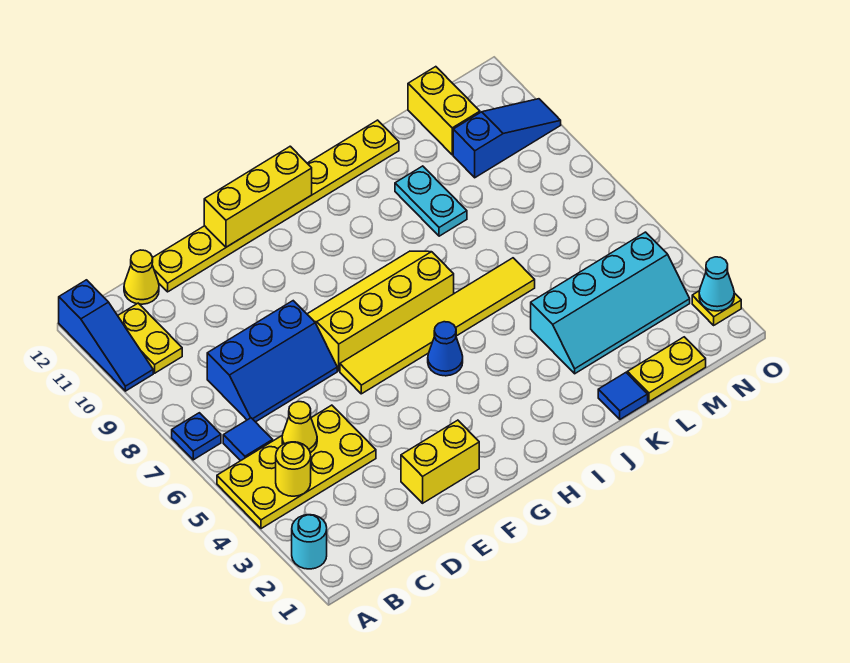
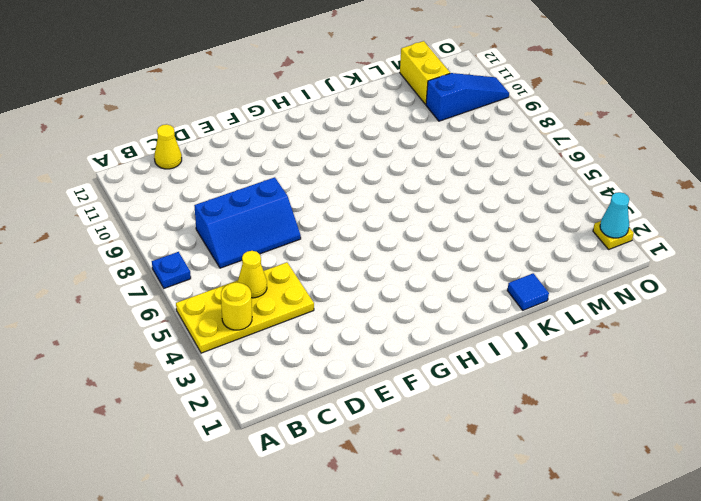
none -> cyan round brick A2 level 1
none -> blue slope A10:A12 level 1 top 12
none -> blue tile B6 level 1

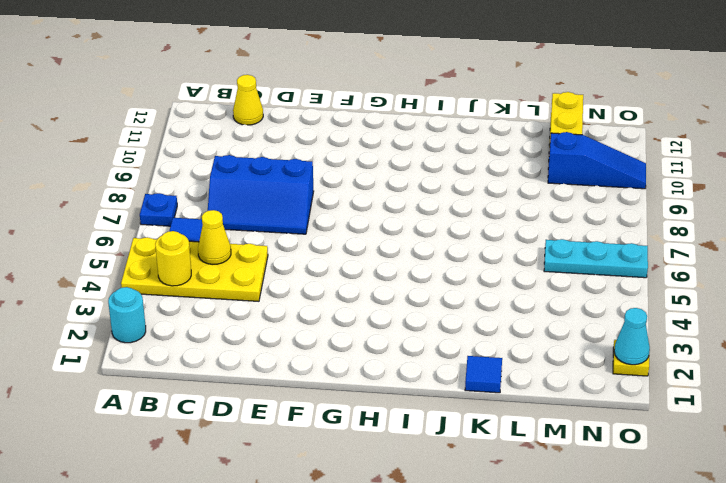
cyan plate M6:O6 level 1 -> none
none -> blue slope A10:A12 level 1 top 12
none -> yellow plate B10:B11 level 1
none -> yellow plate D12:K12 level 1

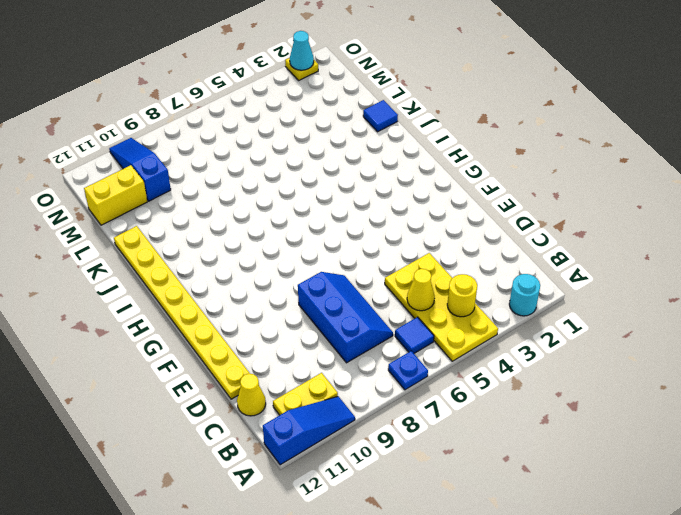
none -> yellow brick E2:F2 level 1
none -> yellow tile F6:K6 level 1
none -> yellow slope F7:I8 level 1 top 7

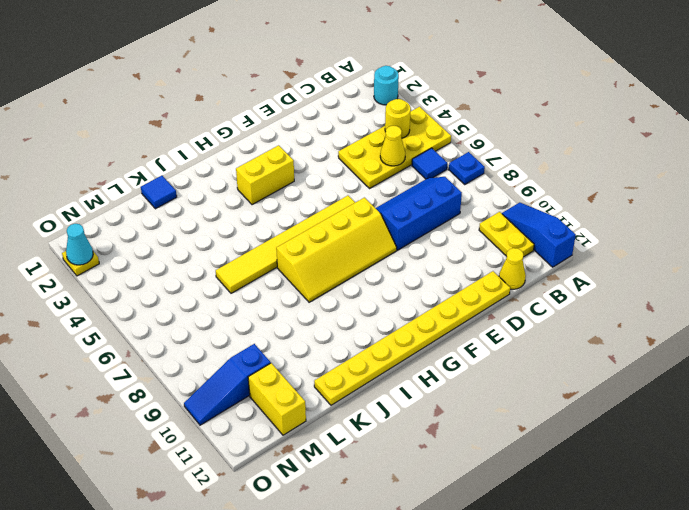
yellow brick G3:H3 level 1 -> yellow brick E2:F2 level 1
none -> blue cone H5 level 1
none -> cyan slope K3:N4 level 1 top 4
none -> cyan plate K9:K10 level 1

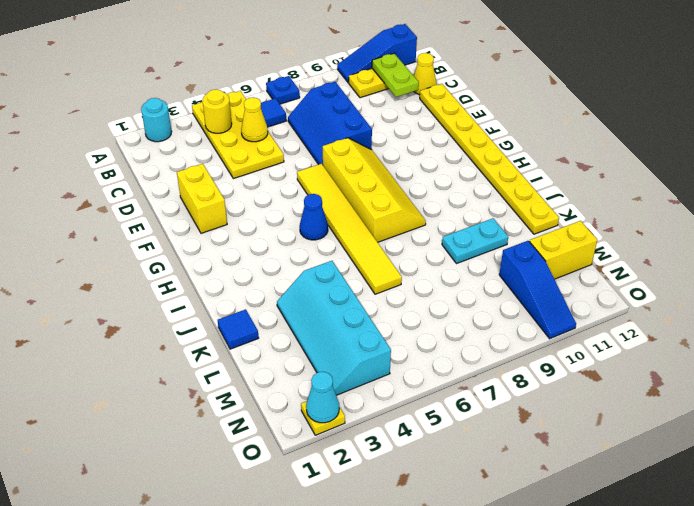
lime plate B11:C11 level 2 -> none
none -> yellow plate L1:M1 level 1
none -> yellow brick F12:H12 level 2

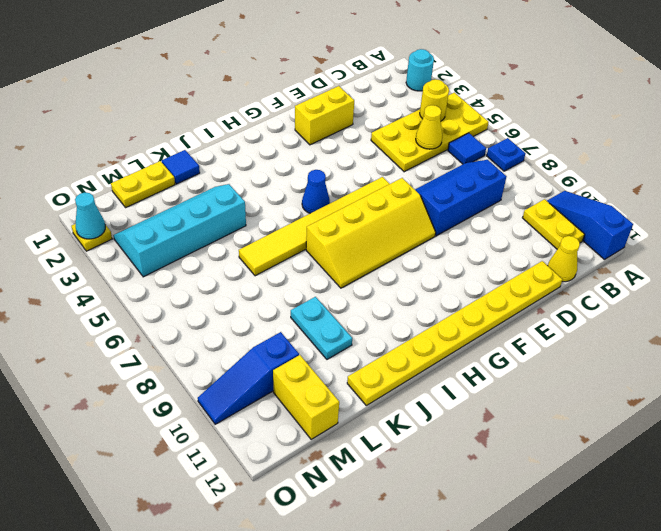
none -> yellow brick F12:H12 level 2

